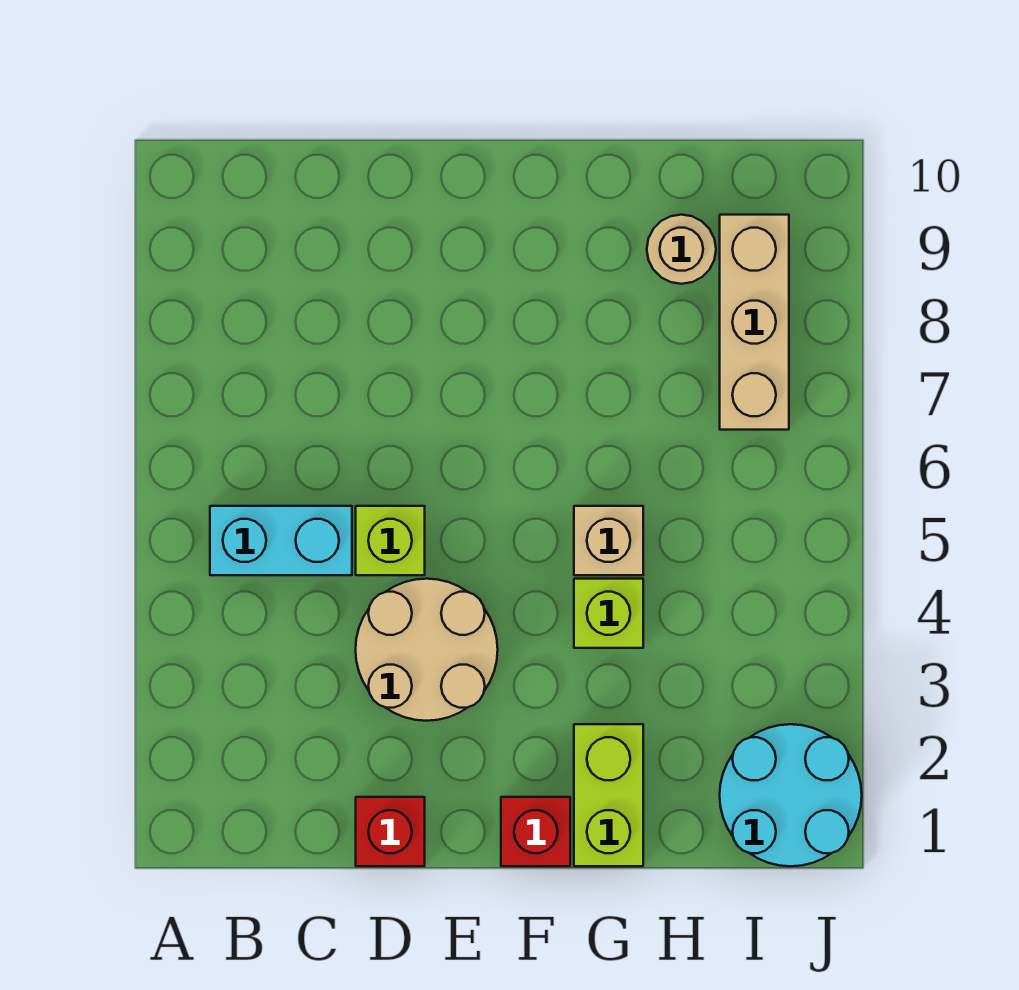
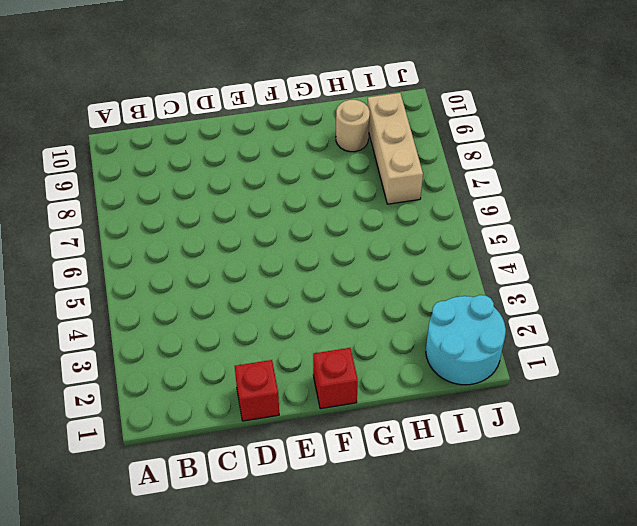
none -> cyan brick B5:C5 level 1
none -> tan round brick D3:E4 level 1

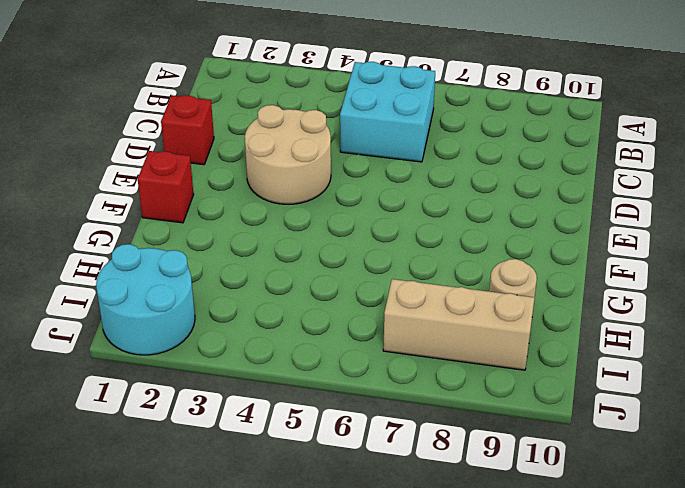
cyan brick B5:C6 level 1 -> cyan brick B5:C5 level 1
none -> lime brick D5 level 1
none -> lime brick G1:G2 level 1

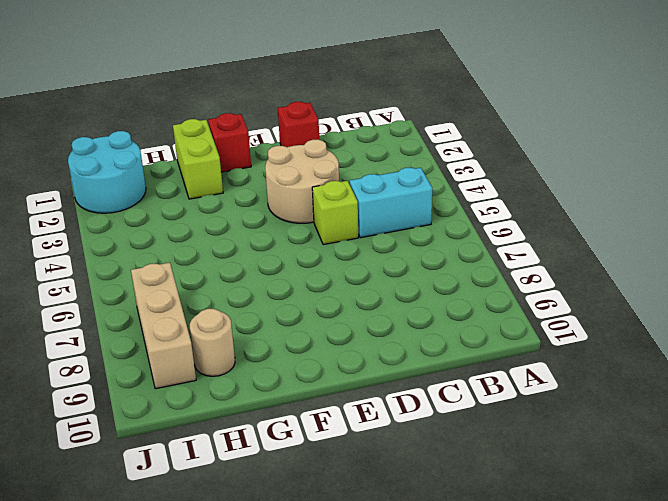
none -> lime brick G4 level 1
none -> tan brick G5 level 1

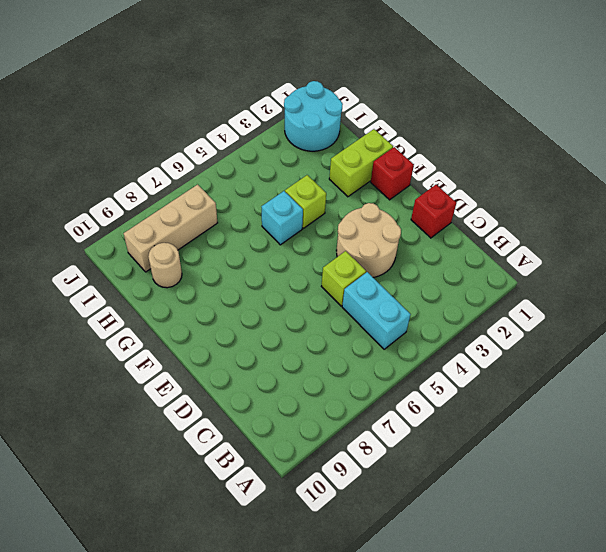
cyan brick G5 level 1 -> tan brick G5 level 1

